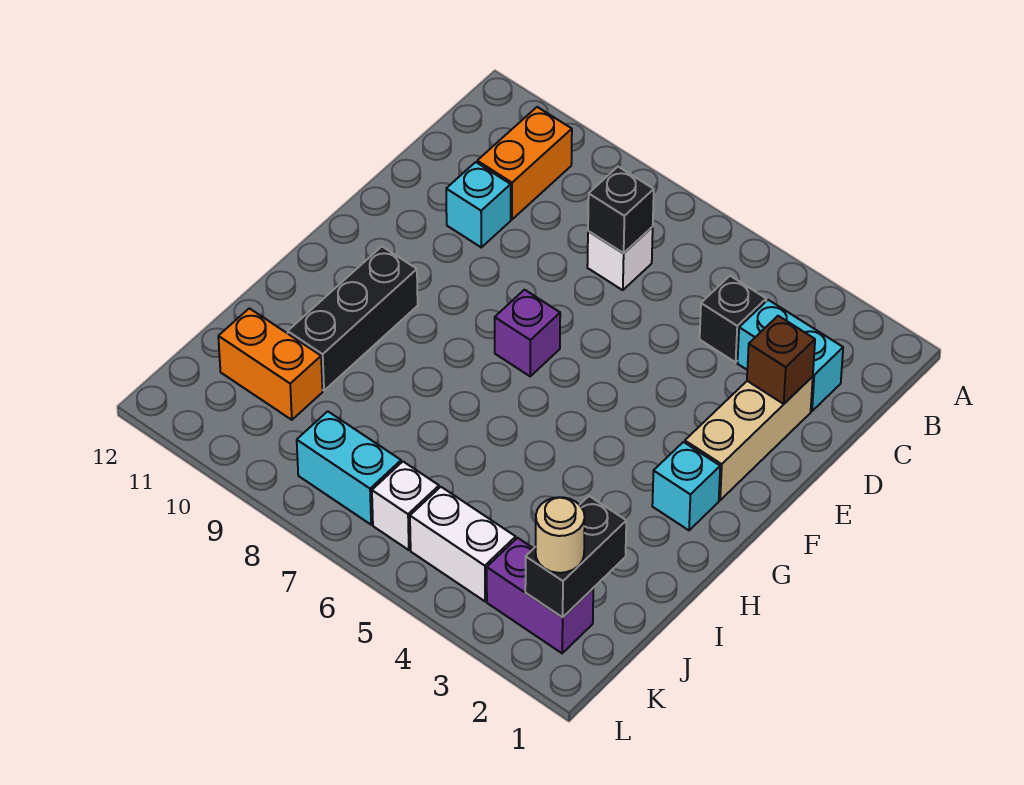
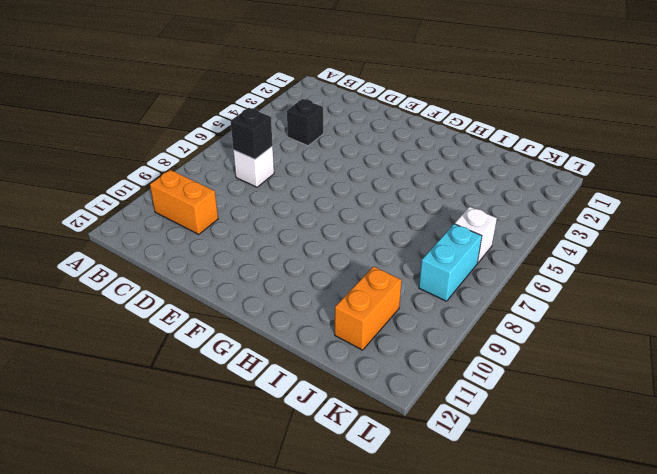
none -> cyan brick C2:C3 level 1
none -> tan brick D2:F2 level 1
none -> cyan brick D10 level 1

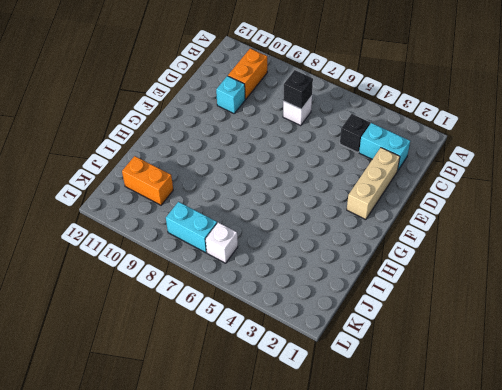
none -> purple brick F7 level 1
none -> cyan brick G2 level 1
none -> black brick G10:I10 level 1

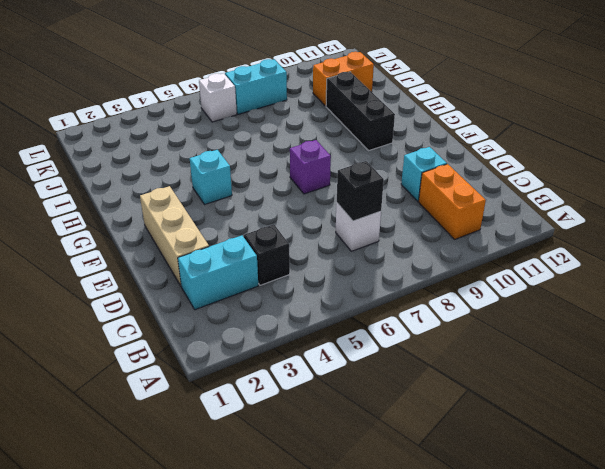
cyan brick G4 level 1 -> cyan brick G2 level 1
none -> purple brick K2:K3 level 1
none -> white brick K4:K5 level 1
none -> brown brick D2 level 2

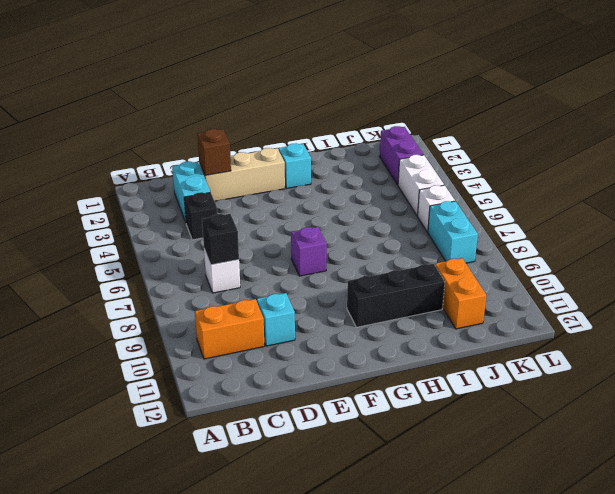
none -> black brick J2:K2 level 2
none -> tan round brick K2 level 3

